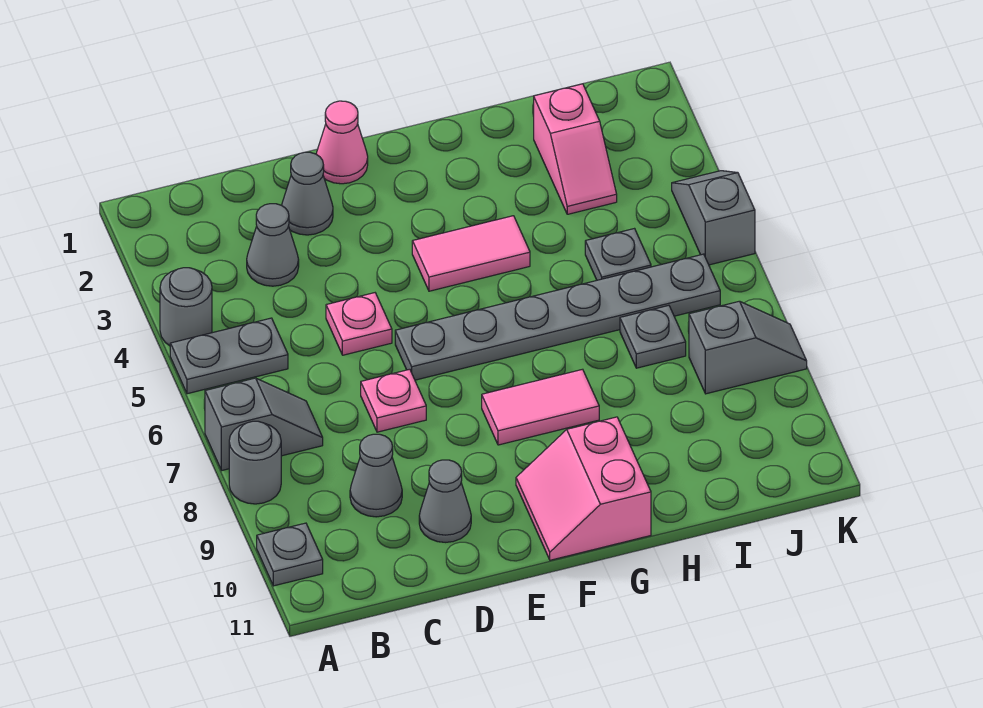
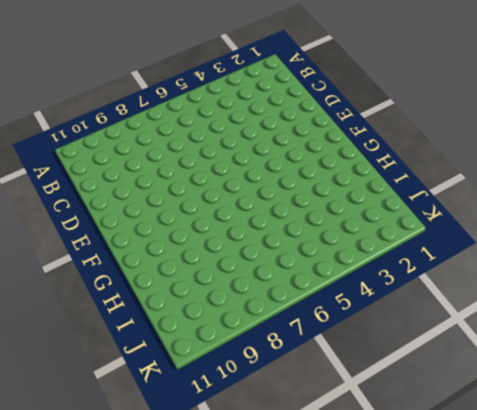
none -> grey round brick A4 level 1
none -> grey plate A5:B5 level 1
none -> grey slope A7:B7 level 1 top A

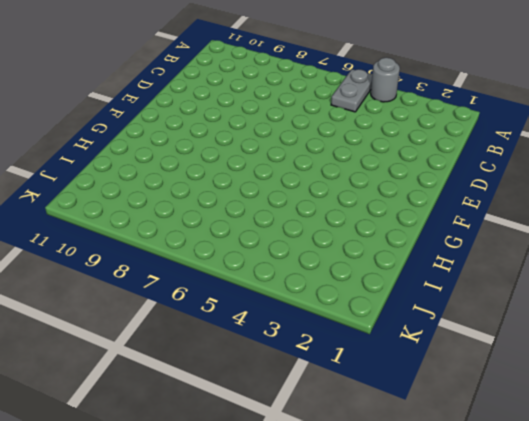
none -> grey slope A7:B7 level 1 top A
none -> grey round brick A8 level 1
none -> grey plate A10 level 1

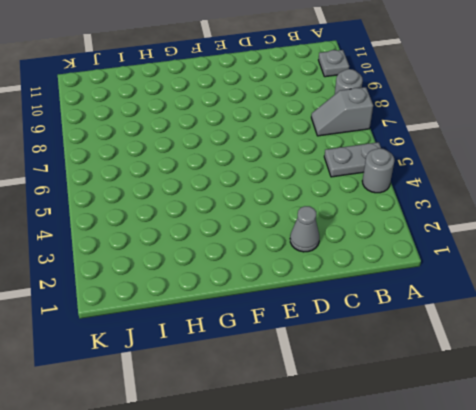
none -> grey cone C3 level 1
none -> grey cone C9 level 1
none -> pink plate D5 level 1

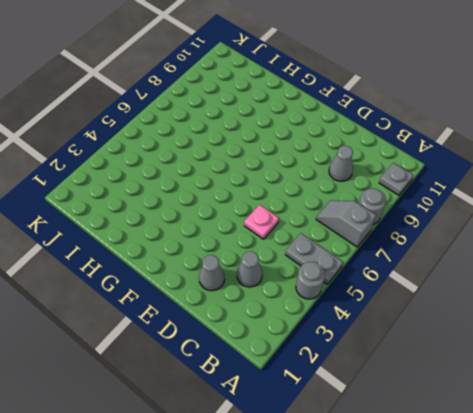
none -> pink plate D7 level 1
none -> grey cone D10 level 1
none -> pink cone E1 level 1

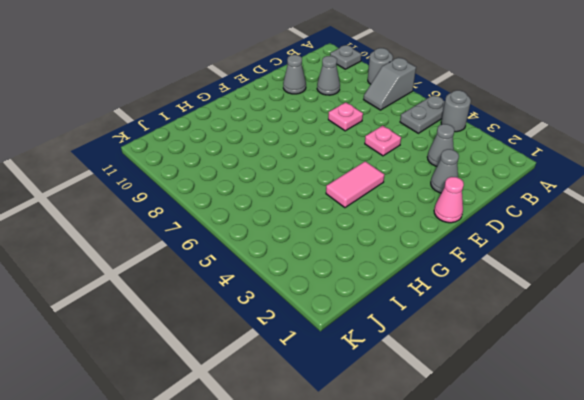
none -> grey plate E6:J6 level 1
none -> pink tile F8:G8 level 1
none -> pink slope F10:G11 level 1 top G

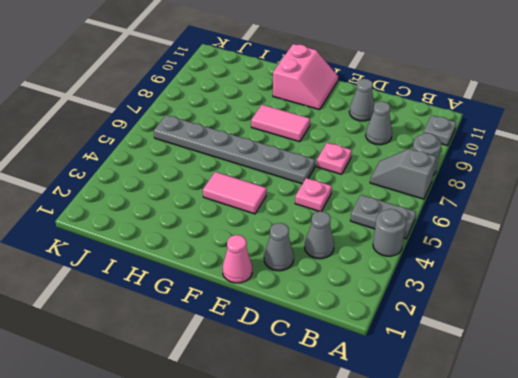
none -> pink slope I2:I3 level 1 top 2
none -> grey plate I5 level 1
none -> grey plate I7 level 1

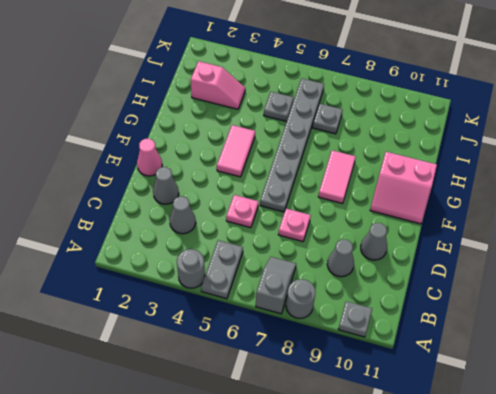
none -> grey slope J8:K8 level 1 top J
none -> grey slope K4:K5 level 1 top 5

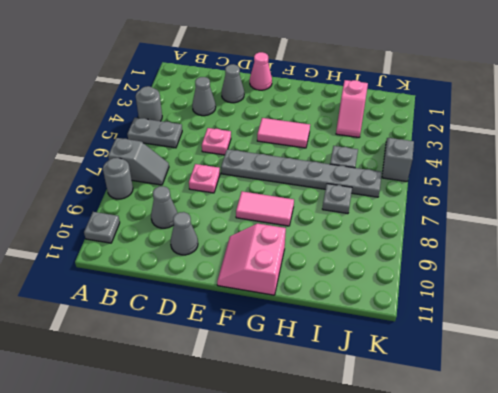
none -> grey slope J8:K8 level 1 top J

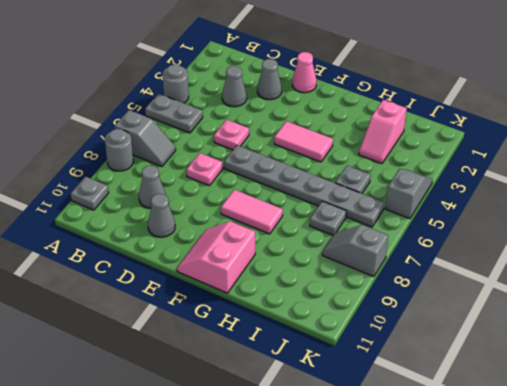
grey slope J8:K8 level 1 top K -> grey slope J8:K8 level 1 top J

